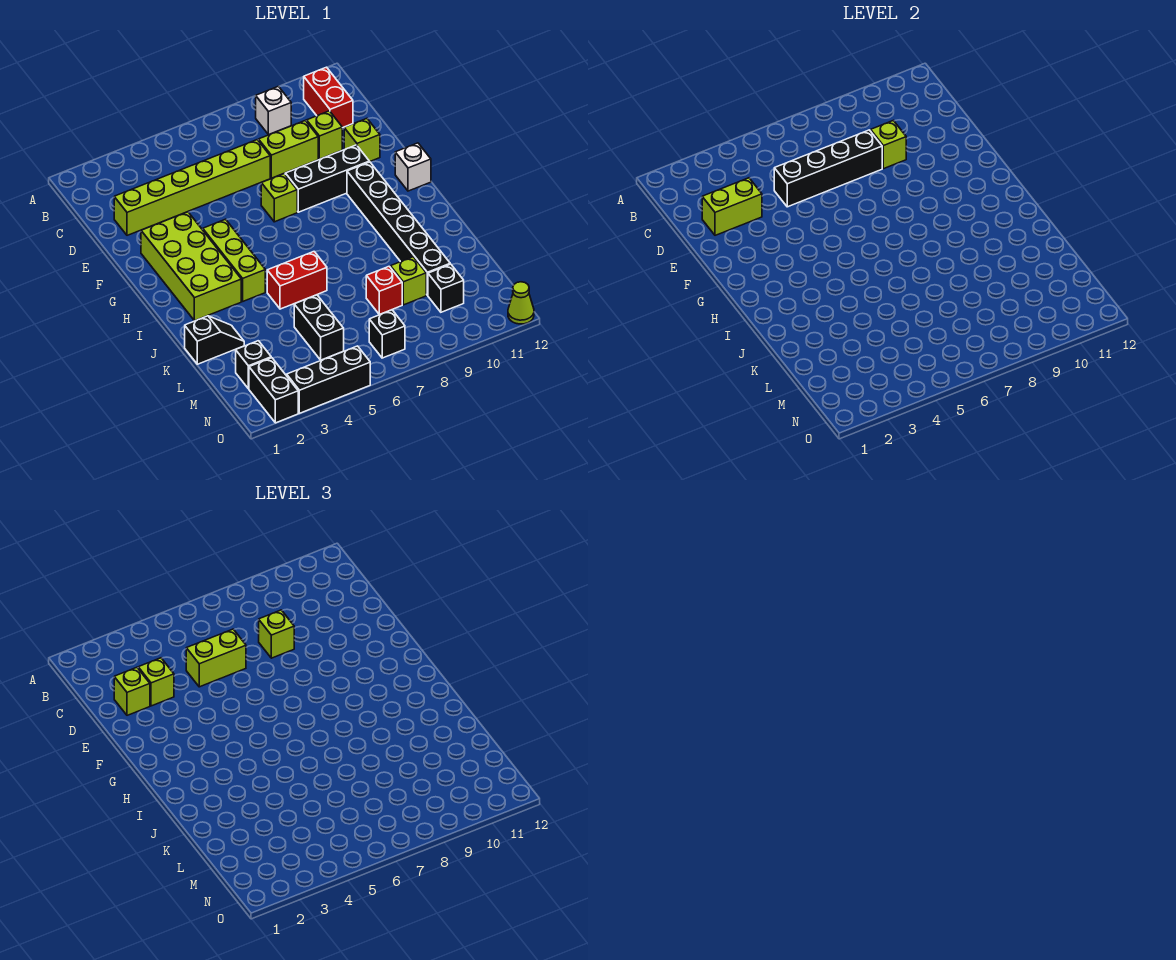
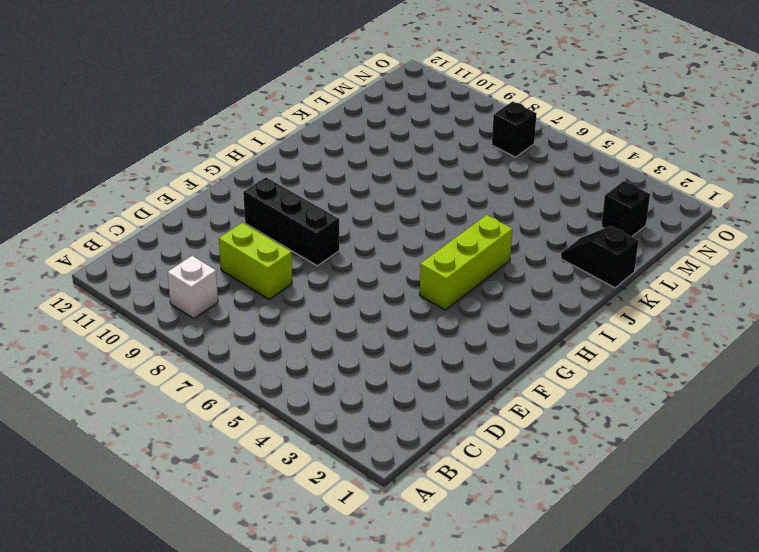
none -> red brick B11:C11 level 1
none -> lime brick D2:D7 level 1
none -> lime brick D10 level 1
none -> lime brick E11 level 1

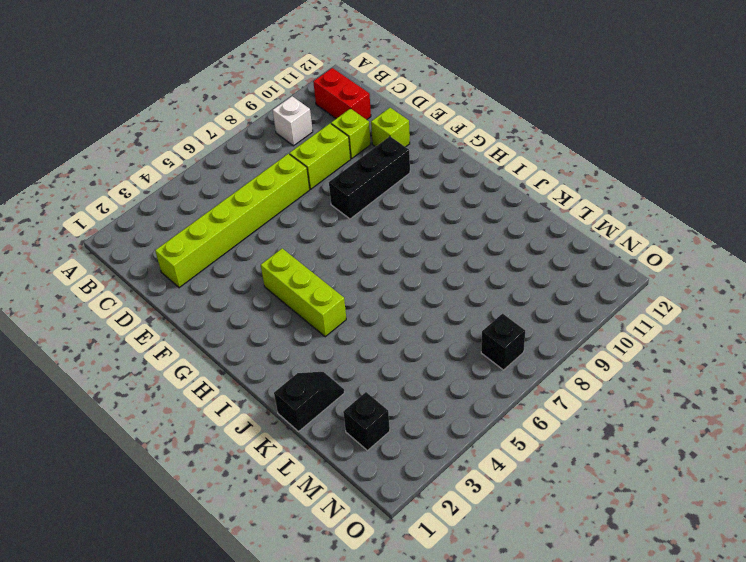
none -> lime brick F2:I3 level 1
none -> lime brick F7 level 1
none -> black brick G10:L10 level 1
none -> white brick G12 level 1

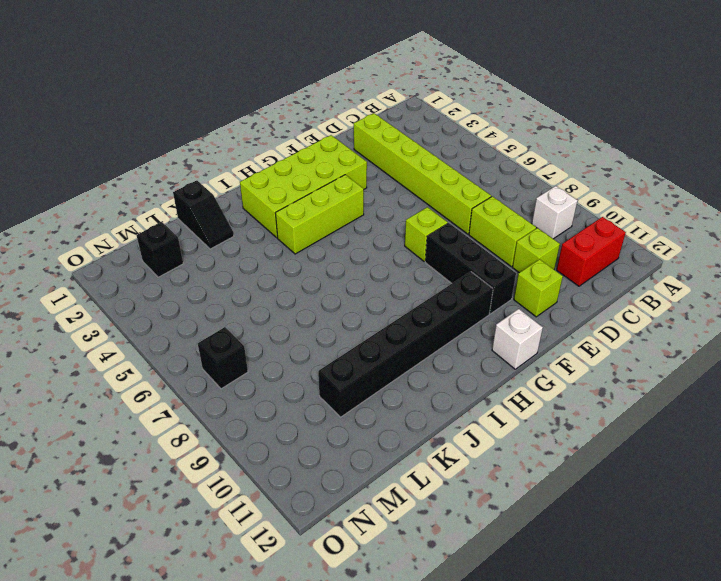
none -> red brick J5:J6 level 1
none -> black brick L5:M5 level 1
none -> red brick L8 level 1
none -> lime brick L9 level 1

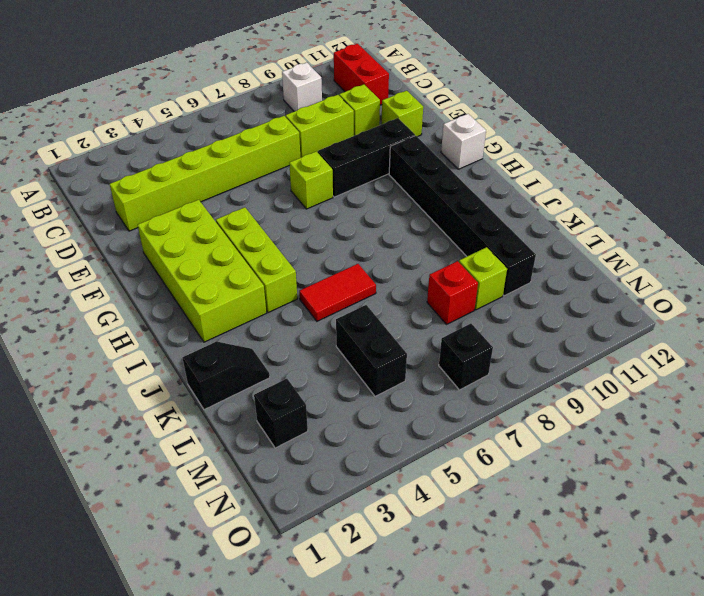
red tile J5:J6 level 1 -> red brick J5:J6 level 1
none -> black brick M10 level 1
none -> black brick N2:O2 level 1
none -> black brick O3:O5 level 1
none -> lime cone O12 level 1

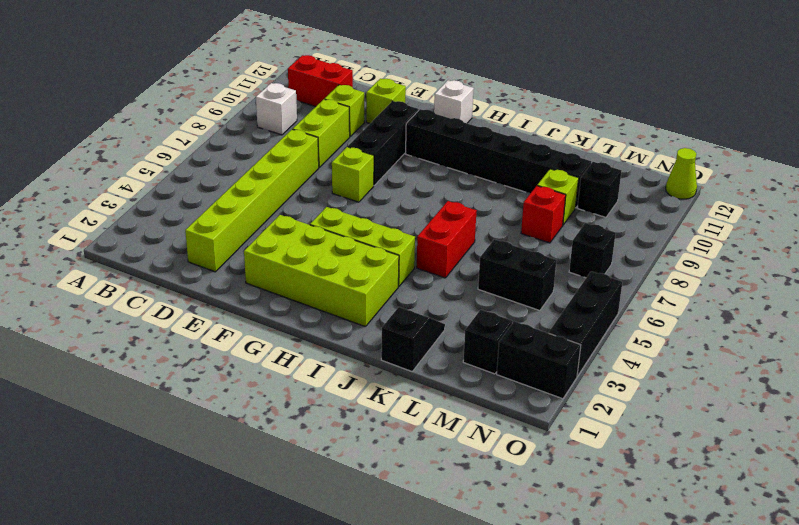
none -> lime brick D2:D3 level 2
none -> black brick D5:D8 level 2
none -> lime brick D9 level 2
none -> lime brick D2 level 3

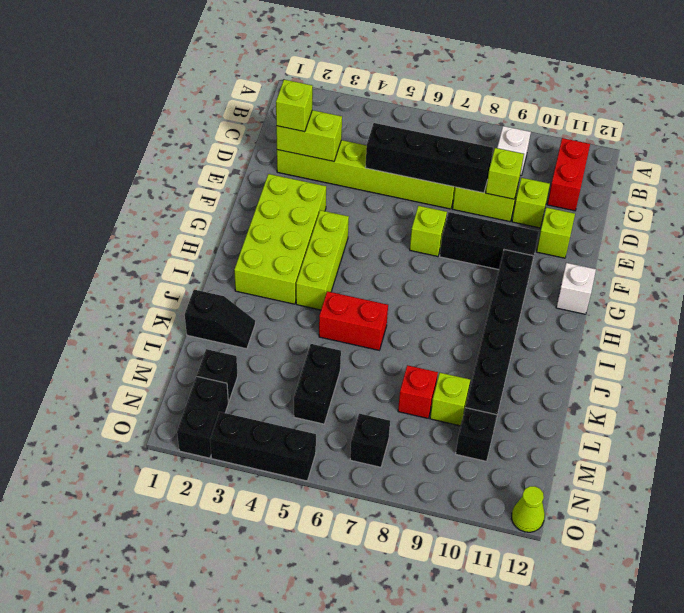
none -> lime brick D3 level 3
none -> lime brick D5:D6 level 3
none -> lime brick D8 level 3

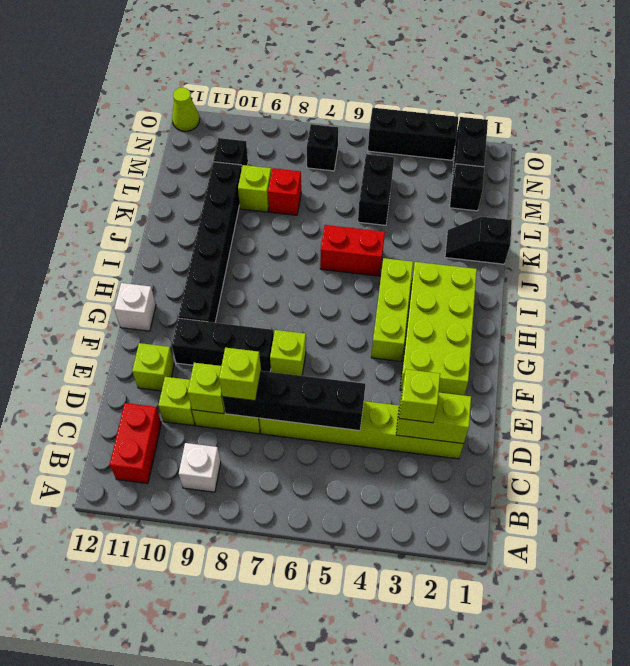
none -> lime brick D2 level 3
none -> lime brick D5:D6 level 3

